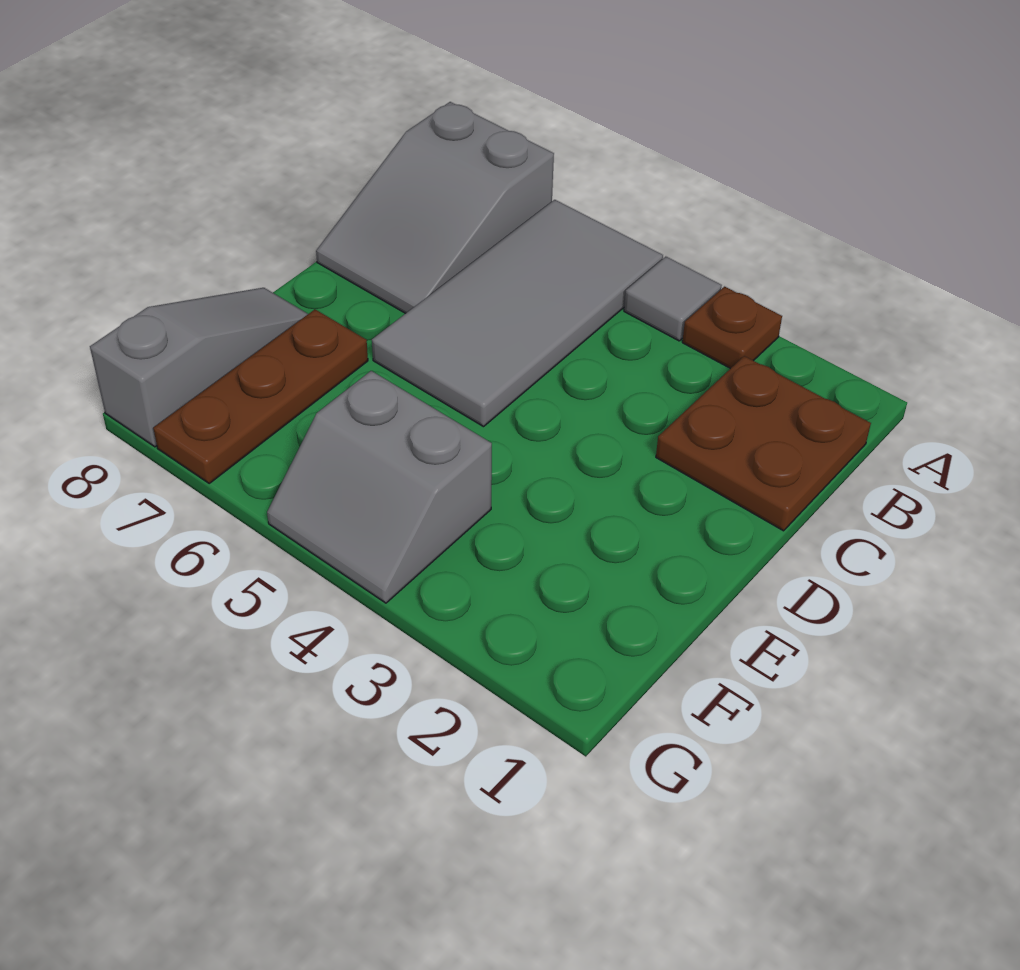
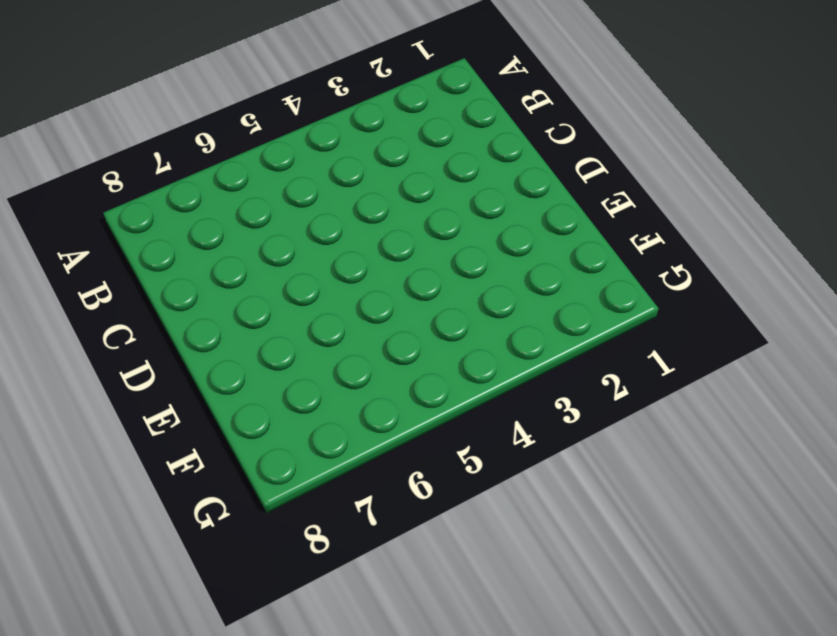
none -> brown plate A3 level 1
none -> grey tile A4 level 1

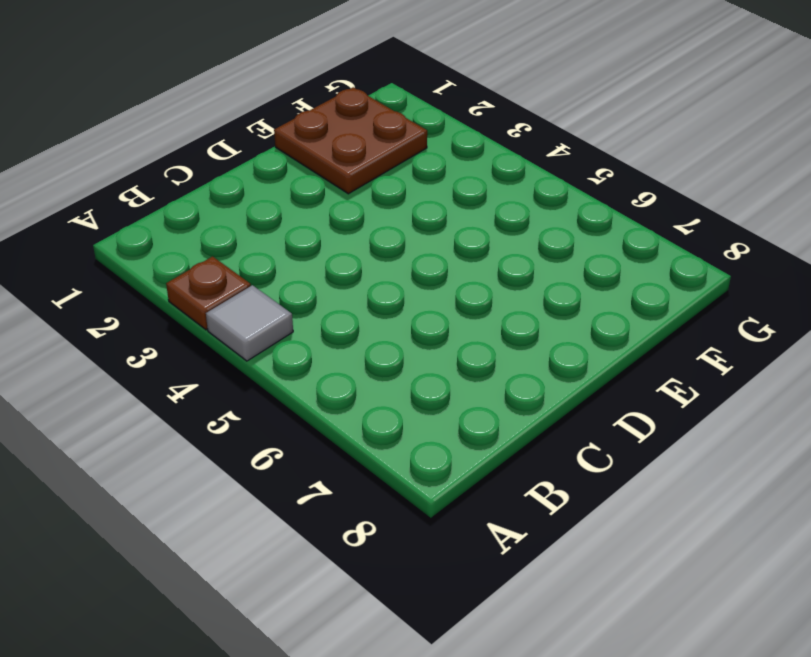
brown plate E1:F2 level 1 -> brown plate B1:C2 level 1
none -> grey tile A5:D6 level 1
none -> grey slope A7:C8 level 1 top A

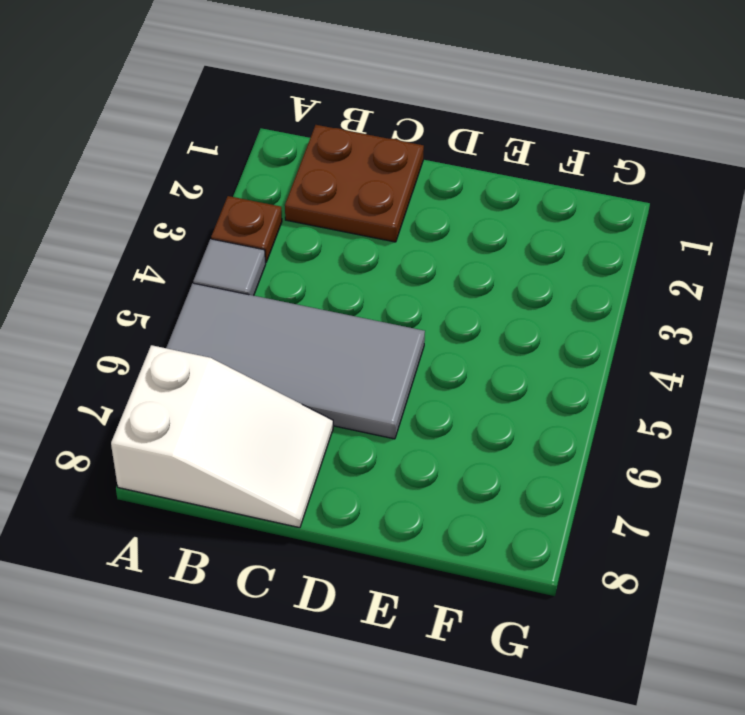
white slope A7:C8 level 1 top A -> grey slope A7:C8 level 1 top A
none -> brown plate E7:G7 level 1
none -> grey slope E8:G8 level 1 top G

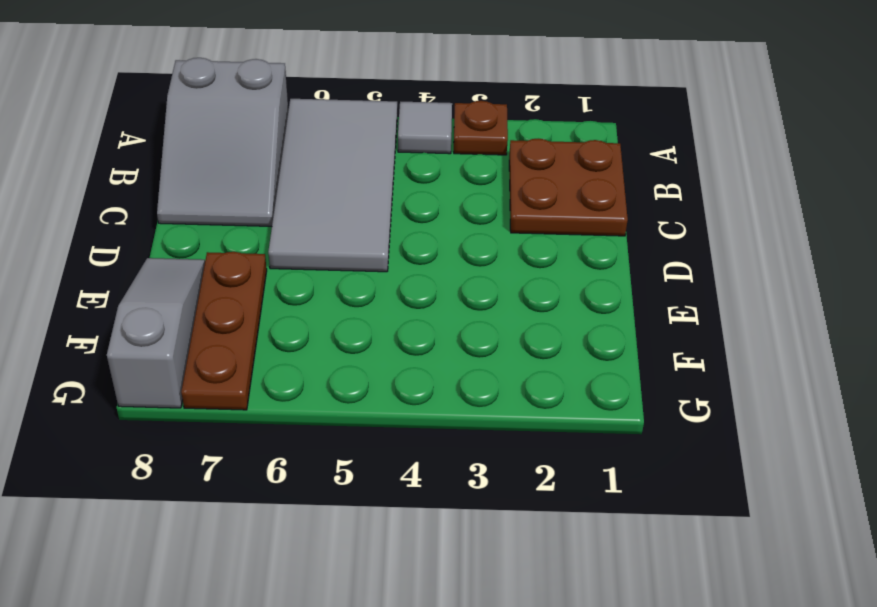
none -> grey slope F4:G5 level 1 top F

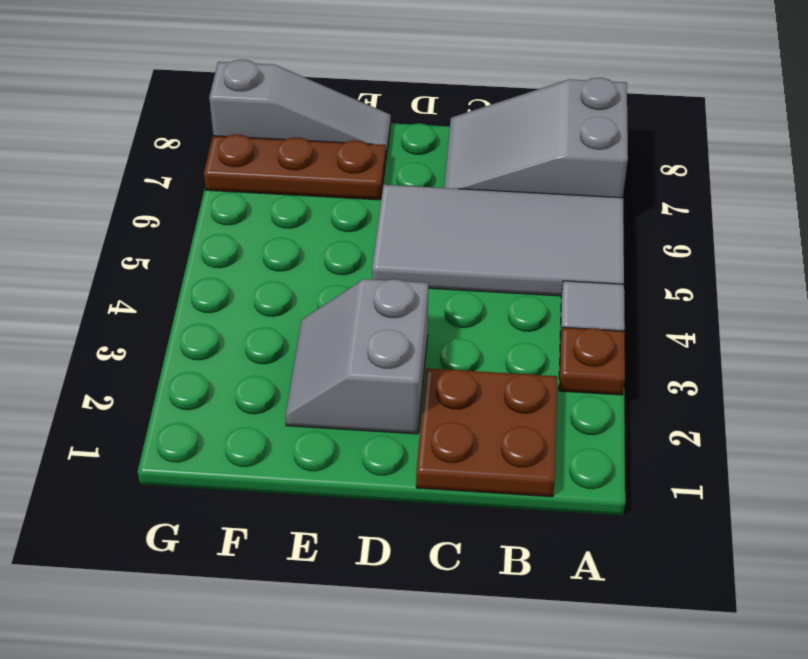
grey slope D2:E3 level 1 top D -> grey slope F4:G5 level 1 top F

